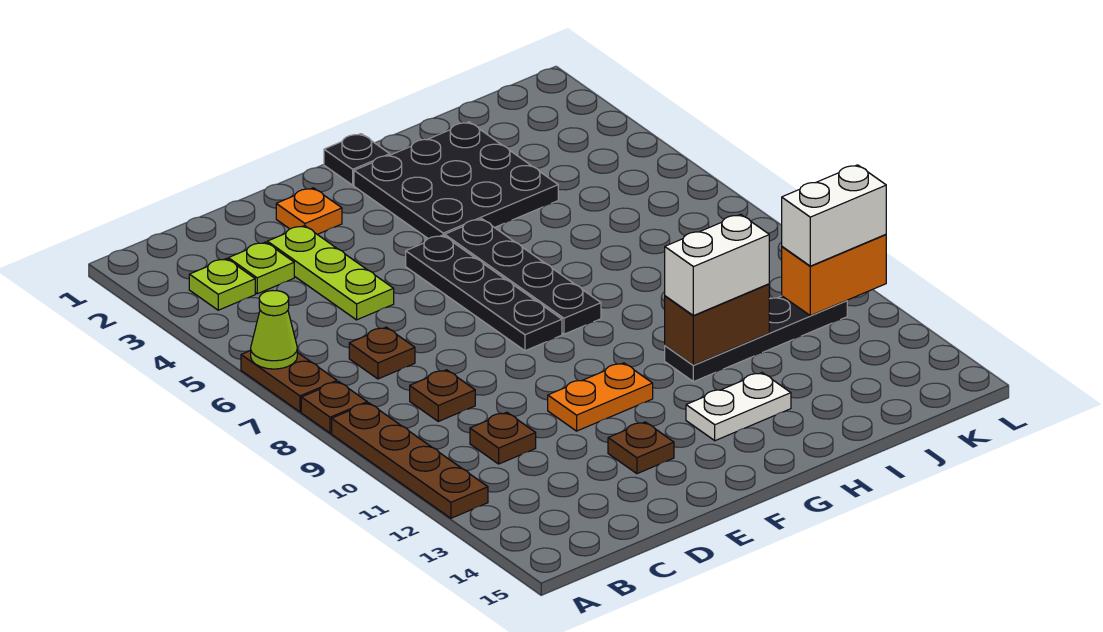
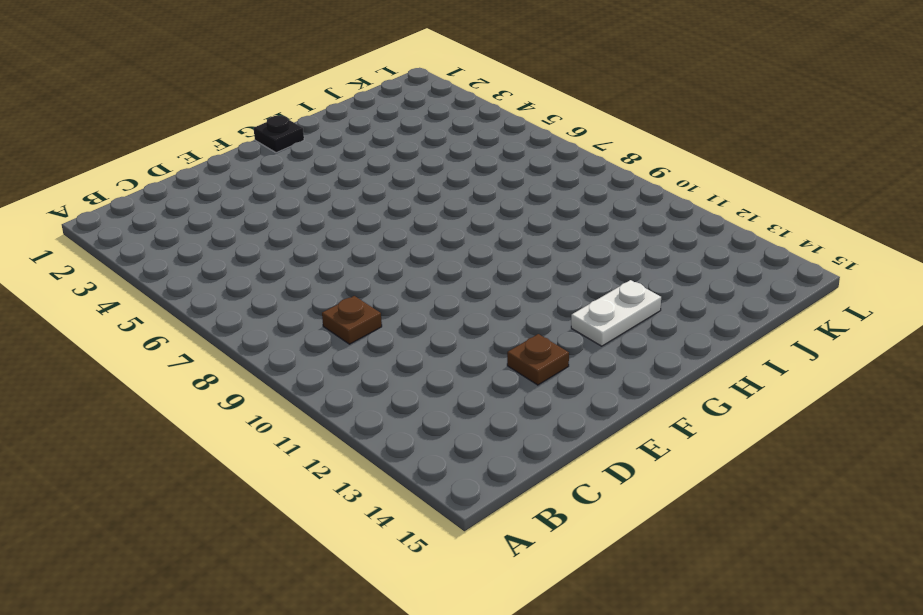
none -> brown plate A6:A7 level 1
none -> brown plate A8 level 1
none -> brown plate A9:A12 level 1

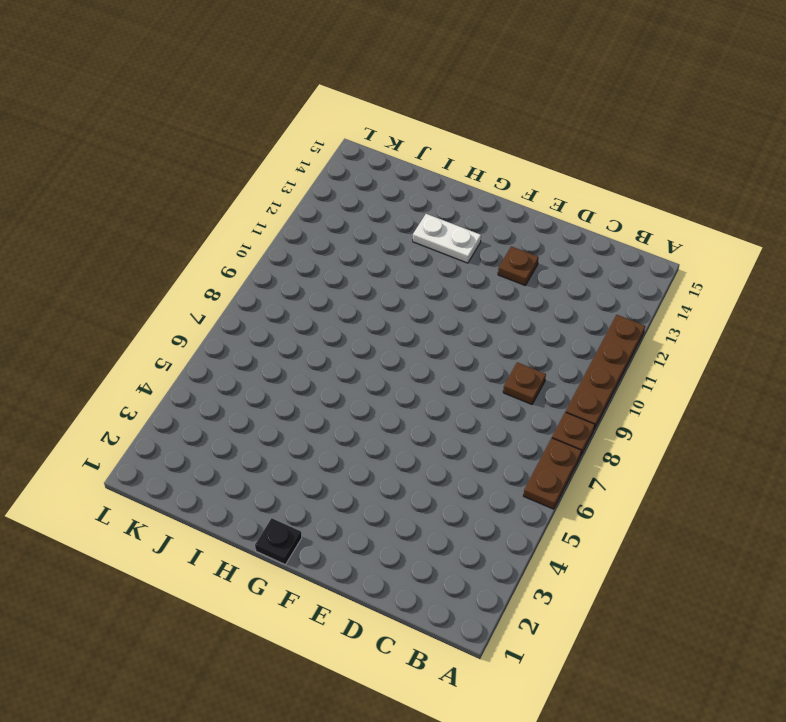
none -> lime plate B3 level 1
none -> lime plate C3 level 1
none -> brown plate C7 level 1

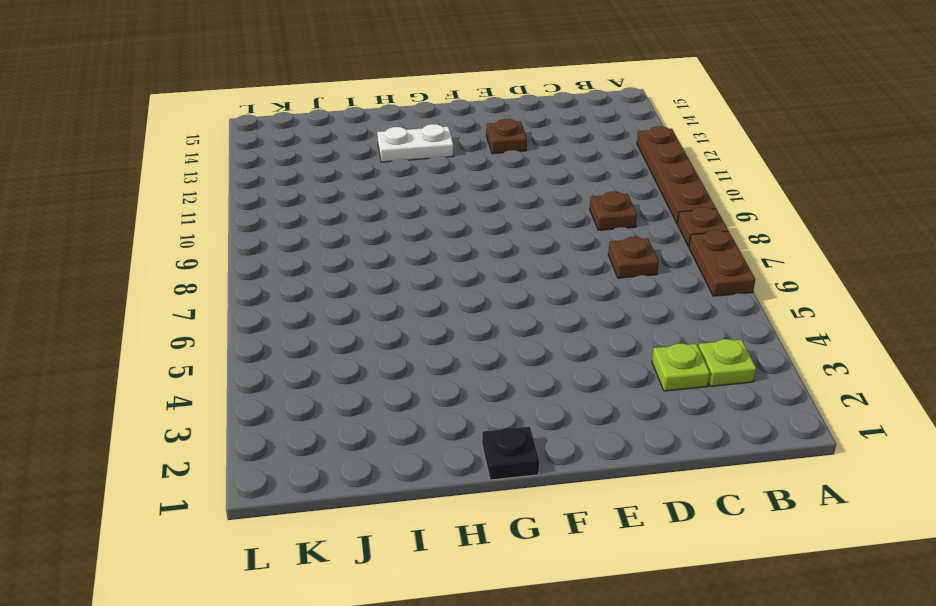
none -> brown plate C11 level 1
none -> lime plate D3:D5 level 1
none -> orange plate E2 level 1

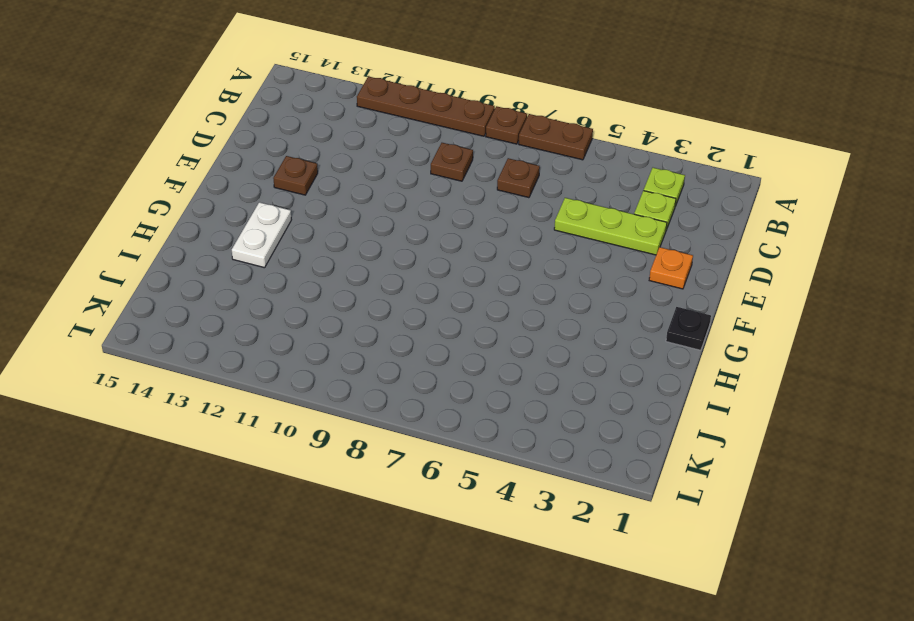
none -> brown plate C11 level 1
none -> orange plate E11:F11 level 1
none -> black plate F5:F8 level 1

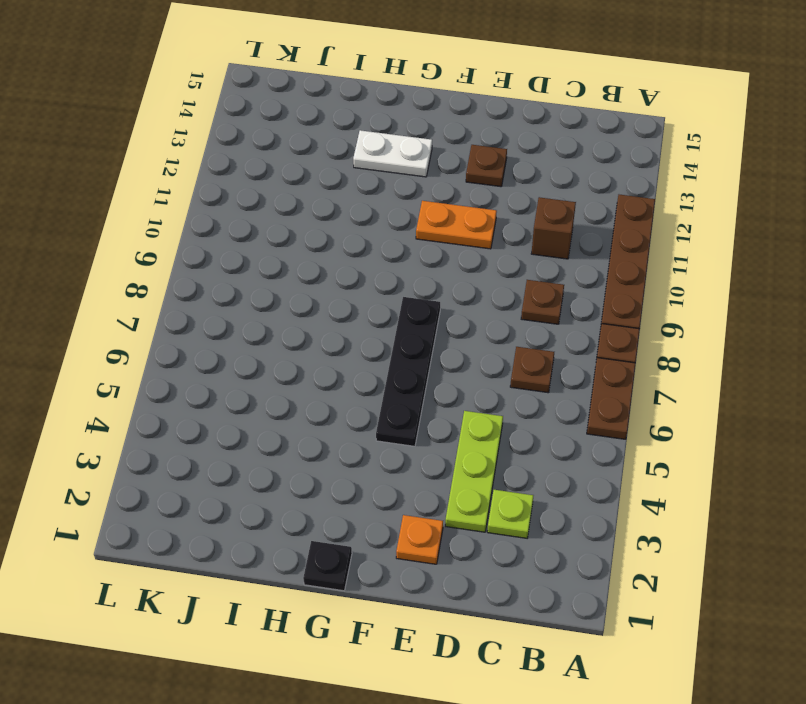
brown brick C11 level 1 -> brown plate C11 level 1
none -> lime plate B3 level 1
none -> black plate G2:I4 level 1
none -> black plate G5:G8 level 1

